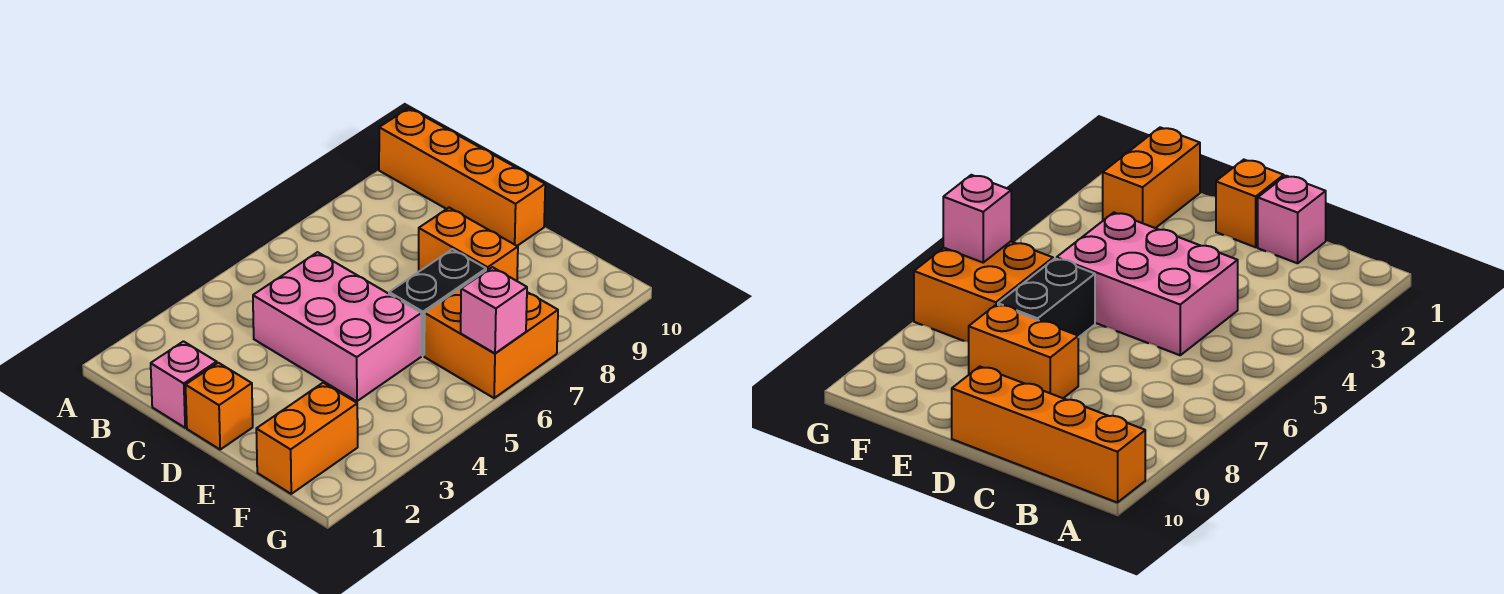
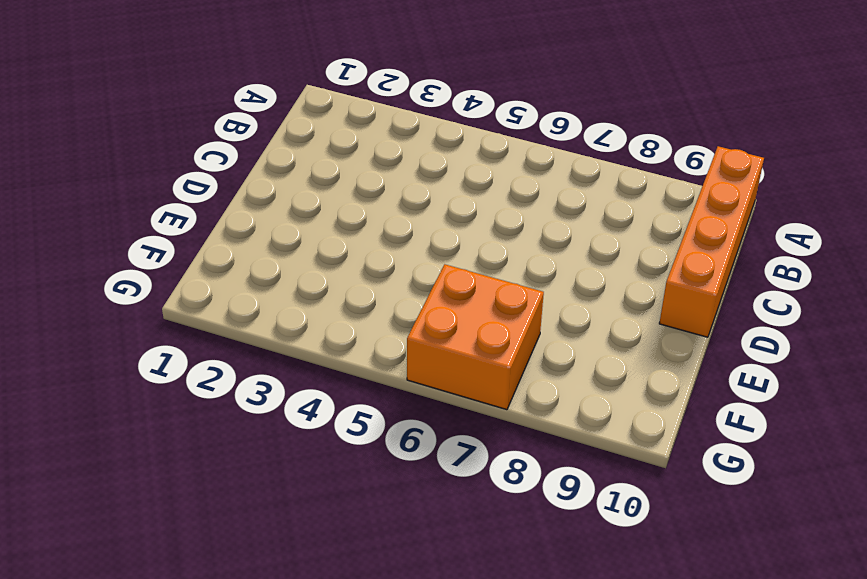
none -> pink brick C1 level 1
none -> pink brick C4:E5 level 1

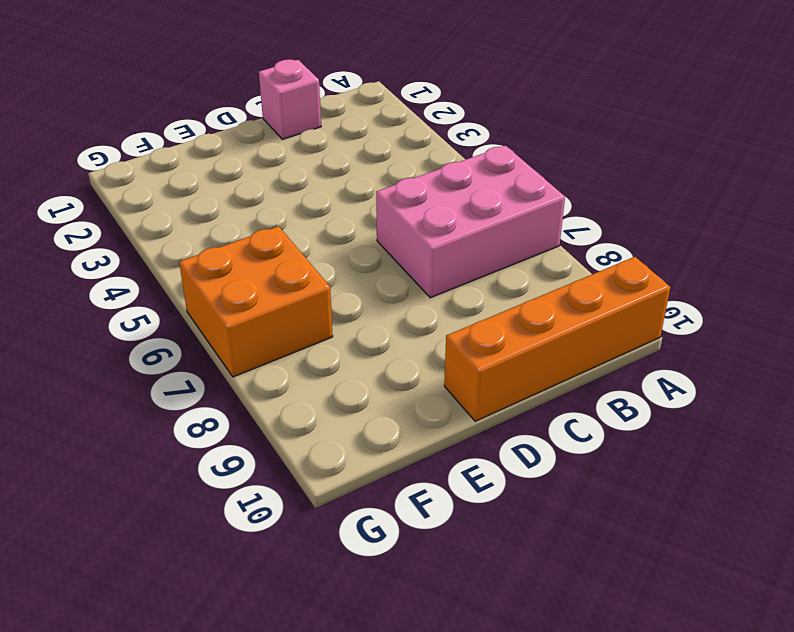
pink brick A6:C7 level 1 -> pink brick C4:E5 level 1
none -> orange brick D1 level 1
none -> orange brick D8:E8 level 1

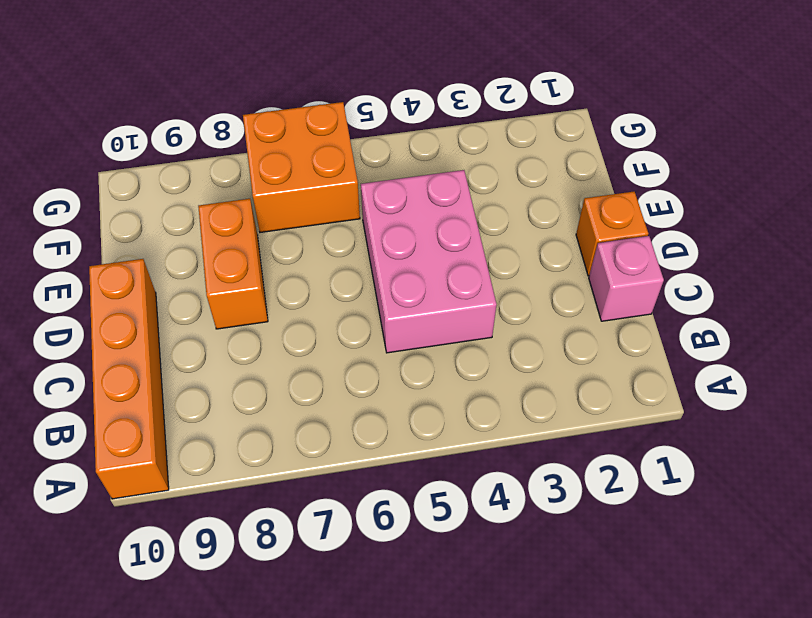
none -> black brick E6:E7 level 1
none -> orange brick F1:F2 level 1

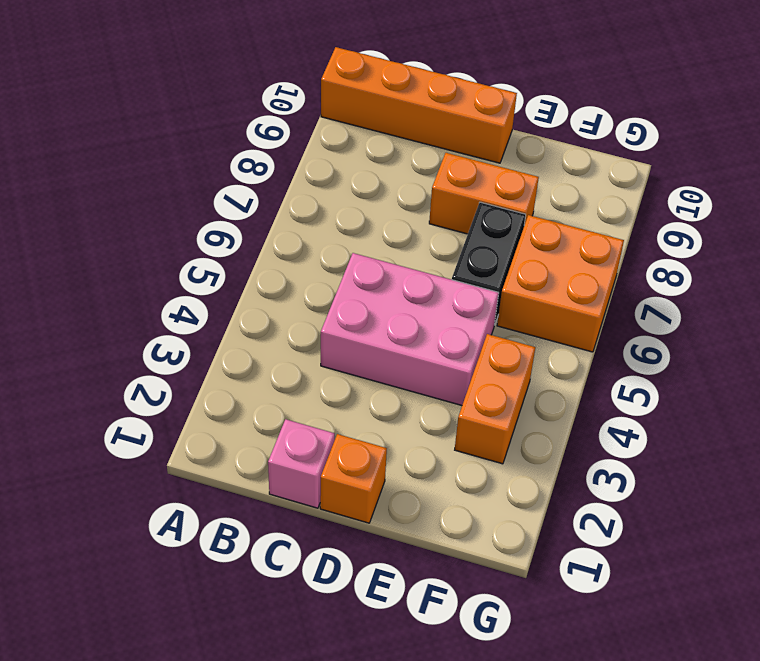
orange brick F3:F4 level 1 -> orange brick F1:F2 level 1
none -> pink brick G6 level 2

